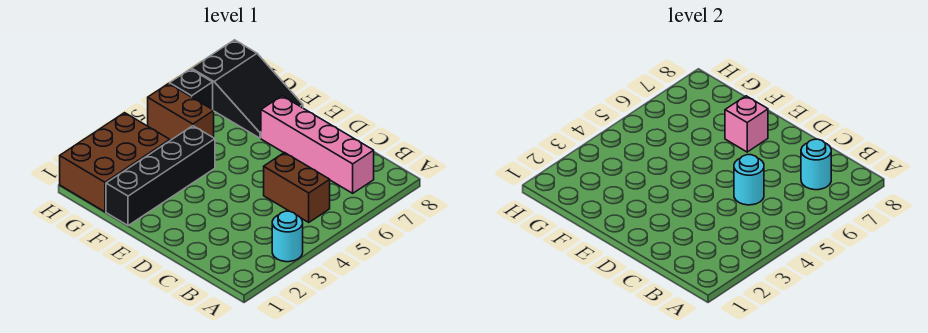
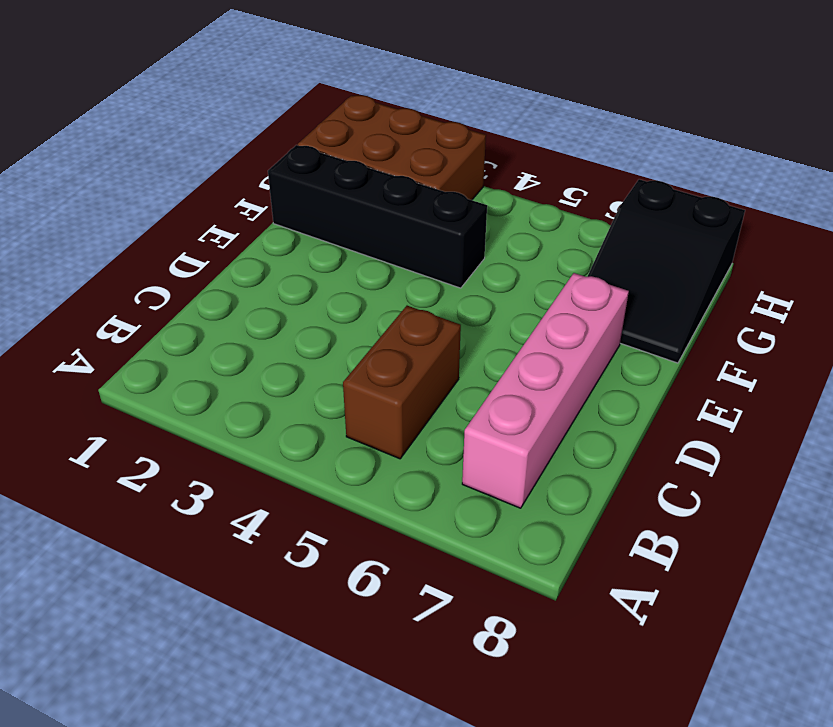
none -> cyan round brick A3 level 1
none -> brown brick G5:H5 level 1

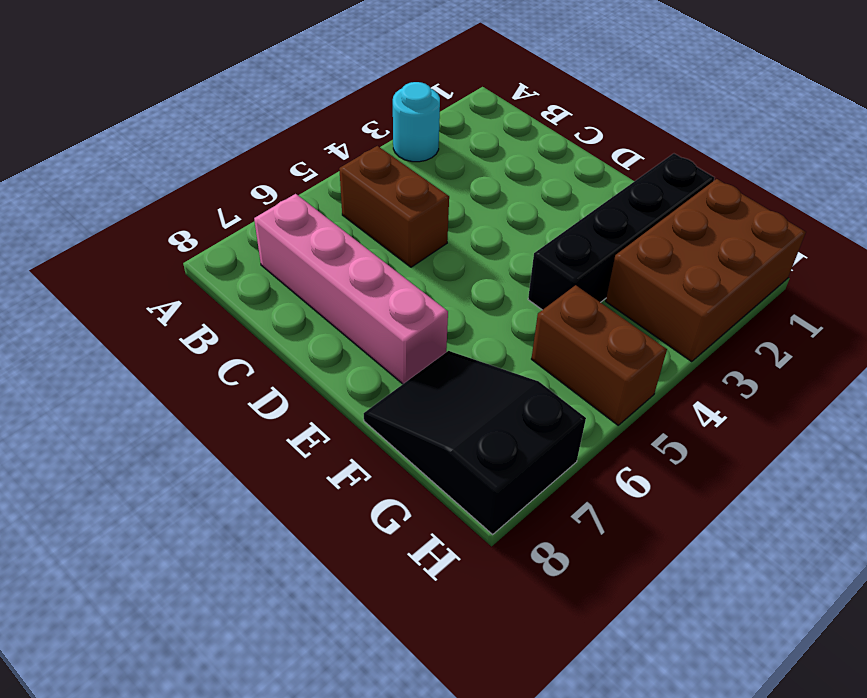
none -> black brick H6 level 1
none -> cyan round brick B7 level 2

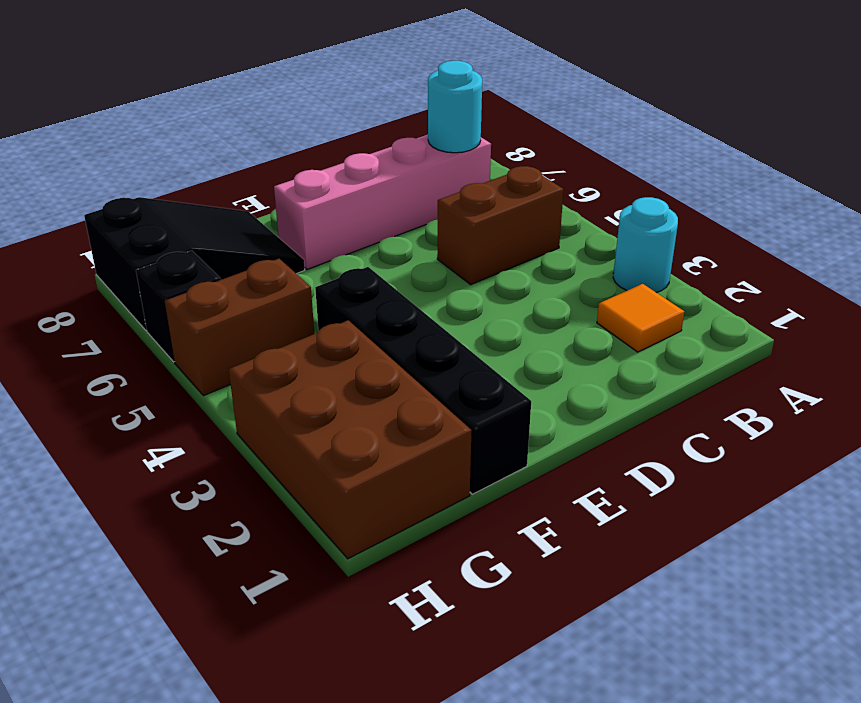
orange tile B2 level 1 -> none
none -> cyan round brick C5 level 2
none -> pink brick E7 level 2

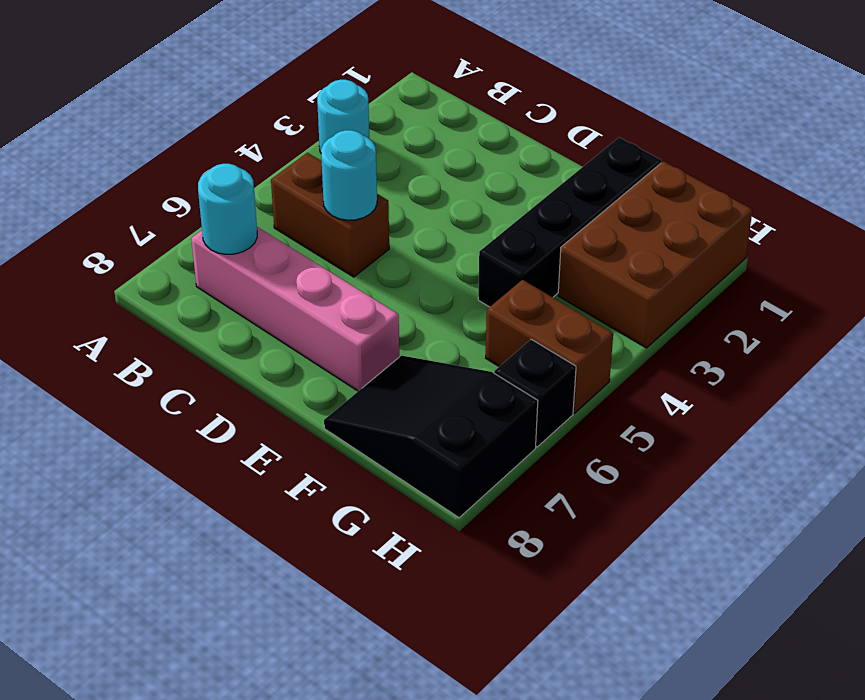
none -> pink brick E7 level 2

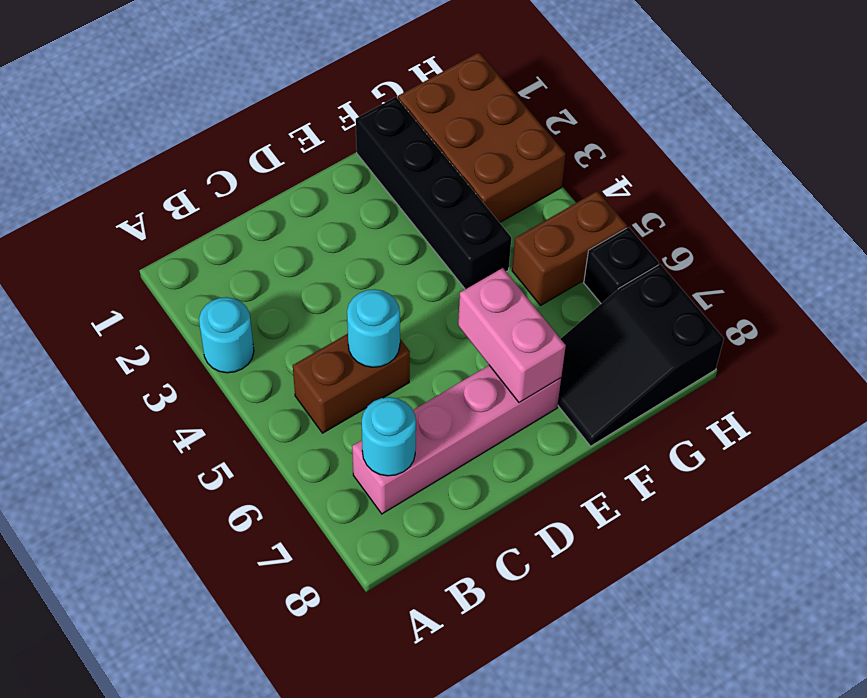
pink brick E6:E7 level 2 -> pink brick E7 level 2

